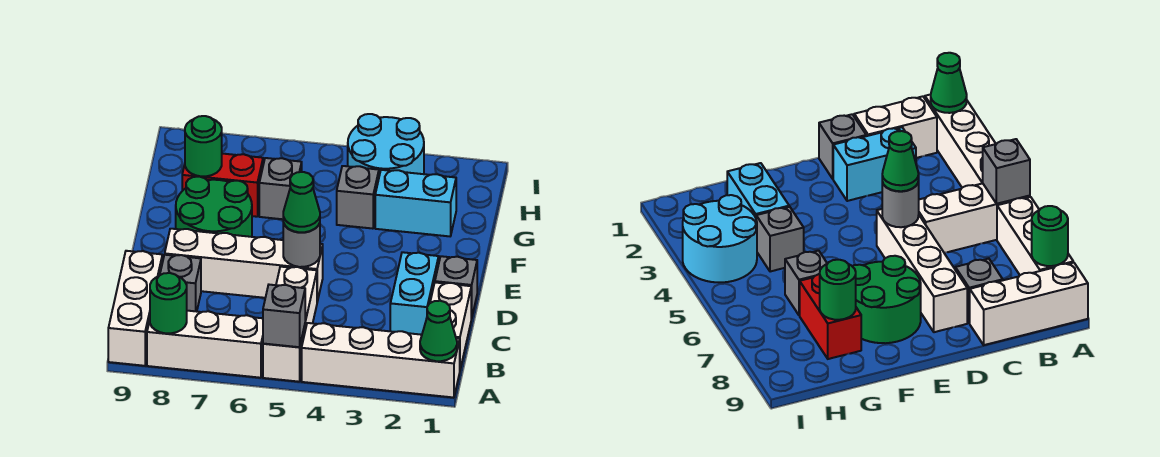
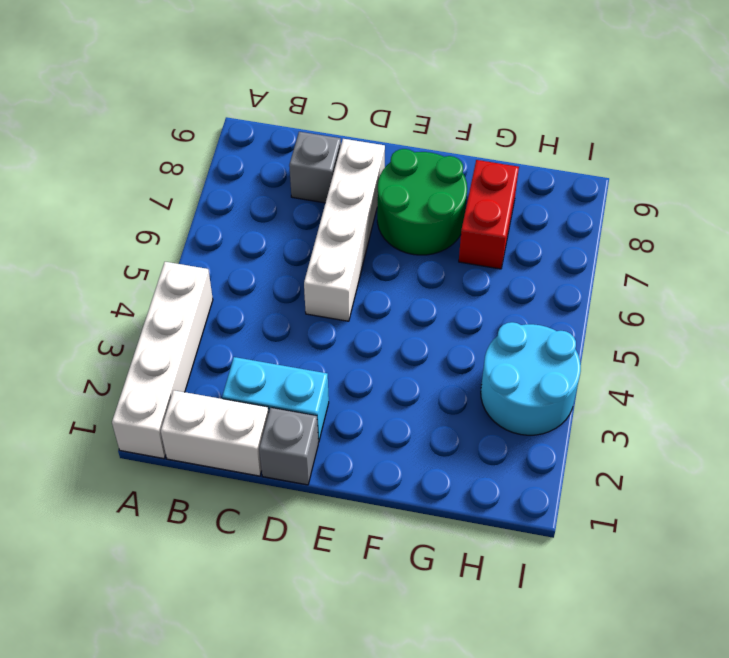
none -> white brick A5:C5 level 1
none -> white brick A6:A8 level 1
none -> white brick A9:C9 level 1

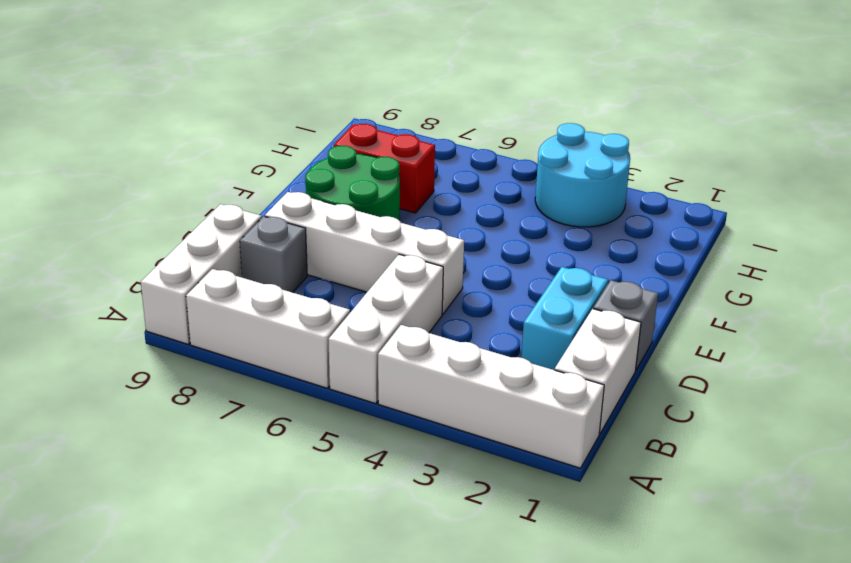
none -> cyan brick G2:G3 level 1
none -> grey brick G4 level 1
none -> grey brick G6 level 1

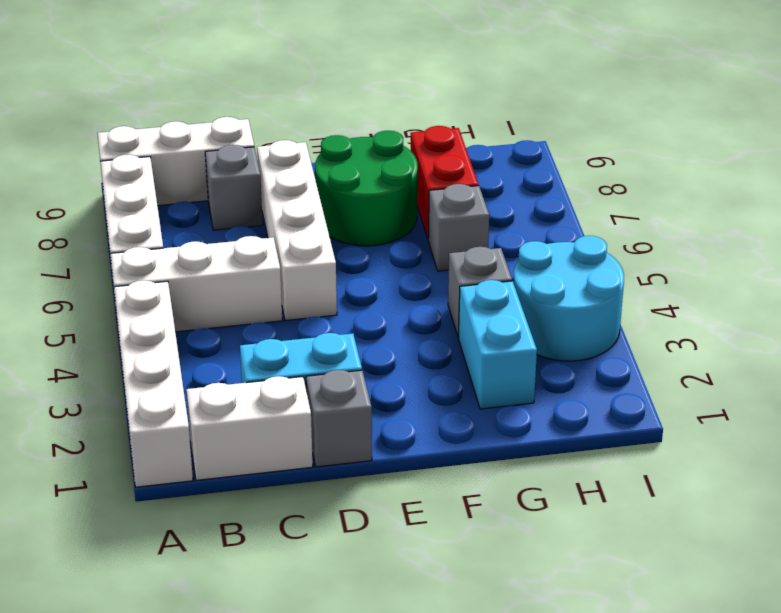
none -> green cone A1 level 2
none -> grey brick A5 level 2
none -> green round brick A8 level 2

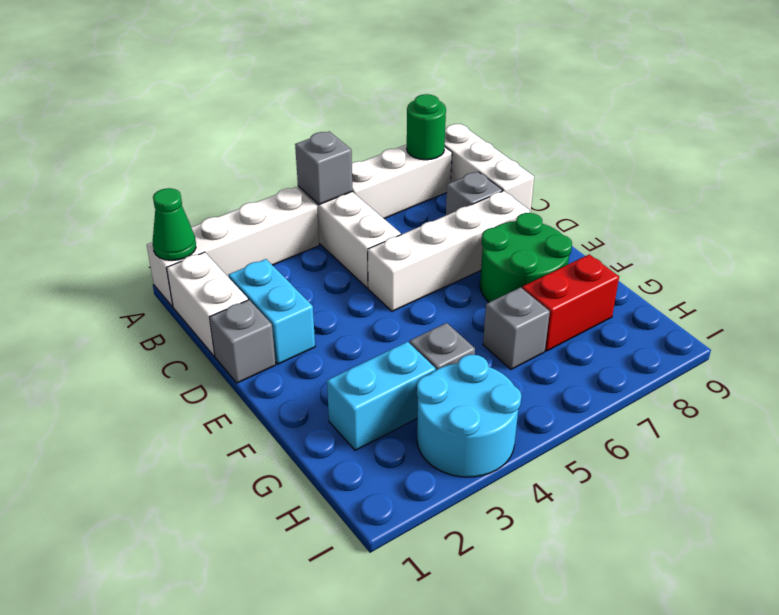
none -> grey round brick D5 level 2
none -> green round brick G8 level 2
none -> green cone D5 level 3

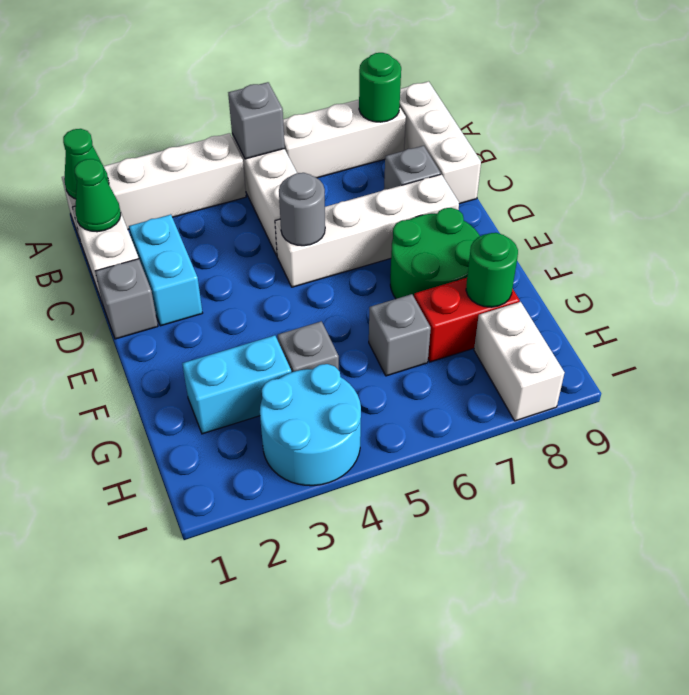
green cone B1 level 2 -> green cone D5 level 3
white brick H8:I8 level 1 -> none

